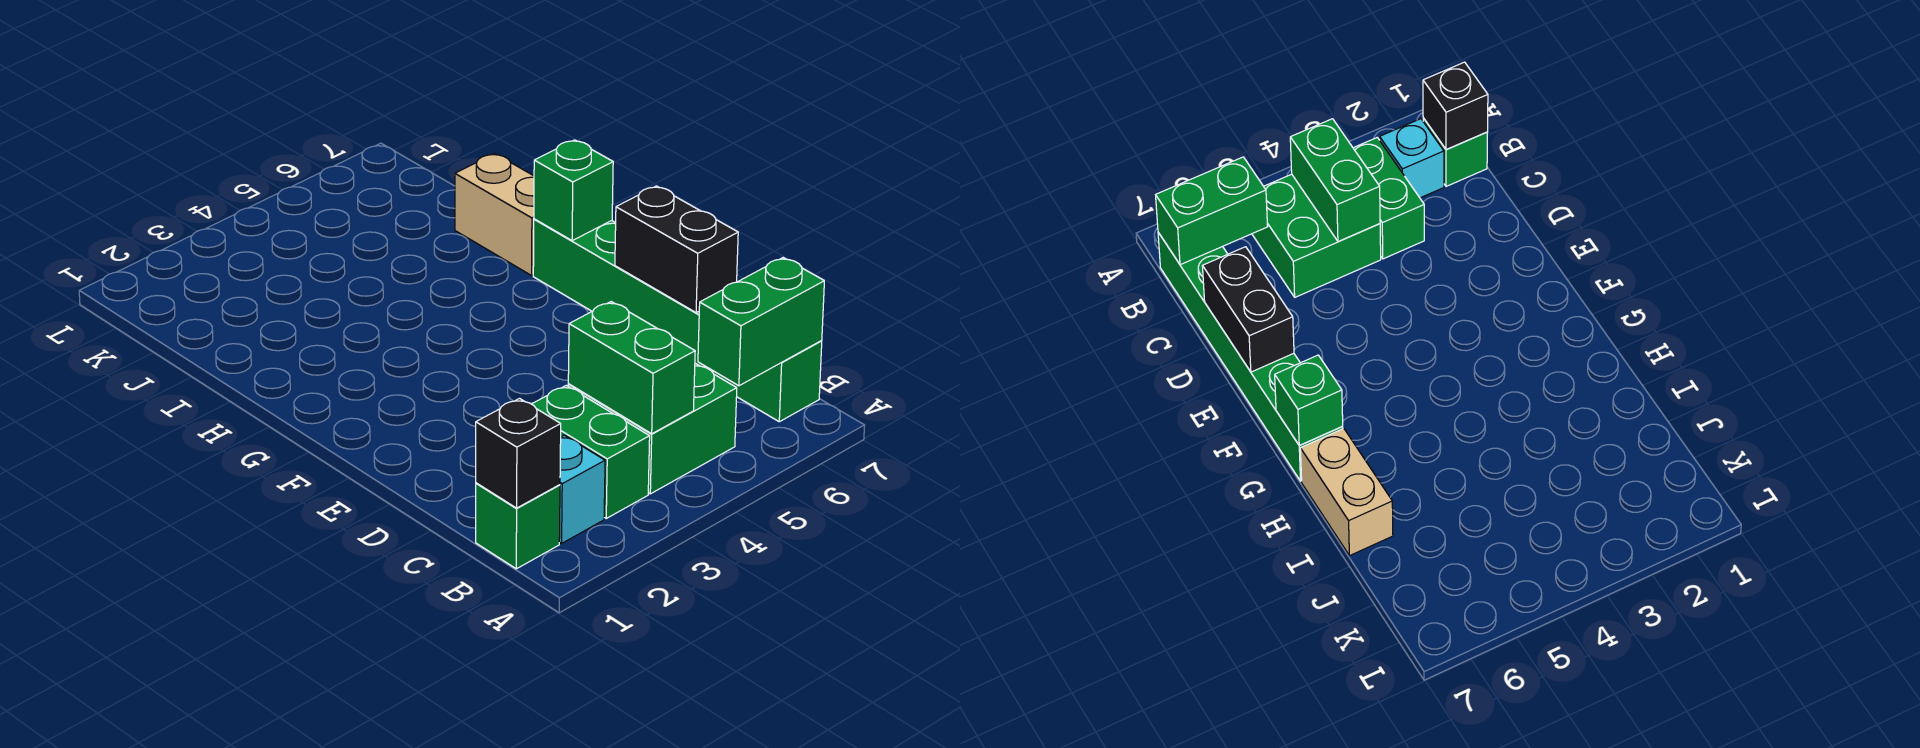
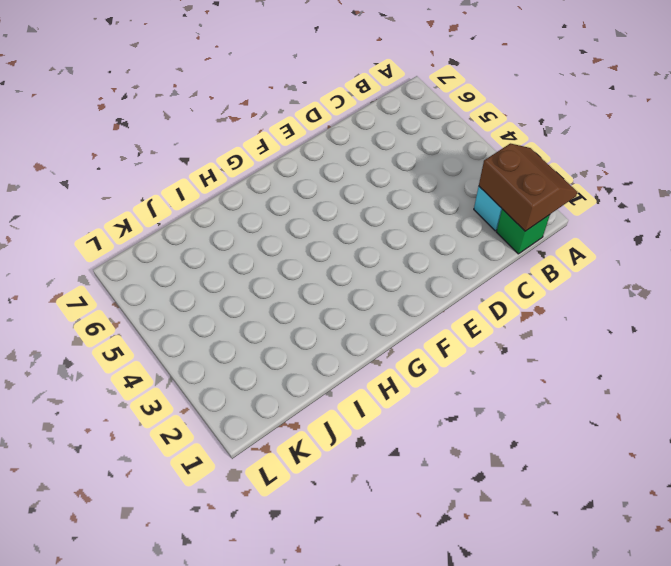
brown slope A1:B2 level 2 top B -> black brick B1 level 2
none -> green brick B3:C3 level 1
none -> green brick B4:C5 level 1

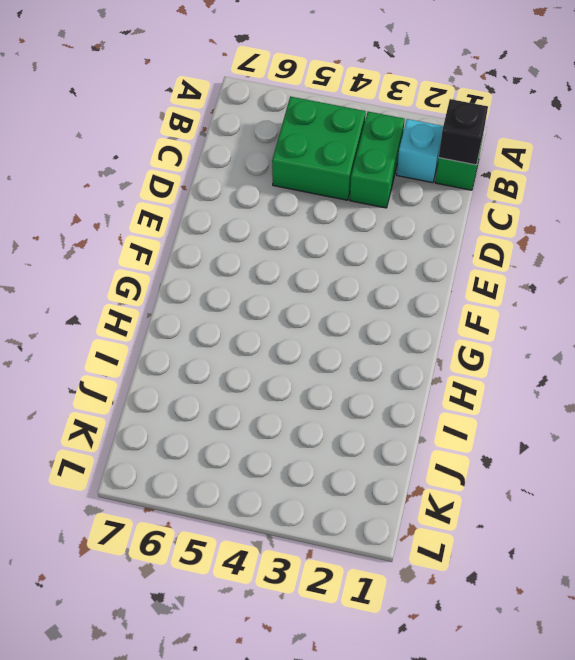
none -> green brick B7:G7 level 1
none -> tan brick H7:I7 level 1

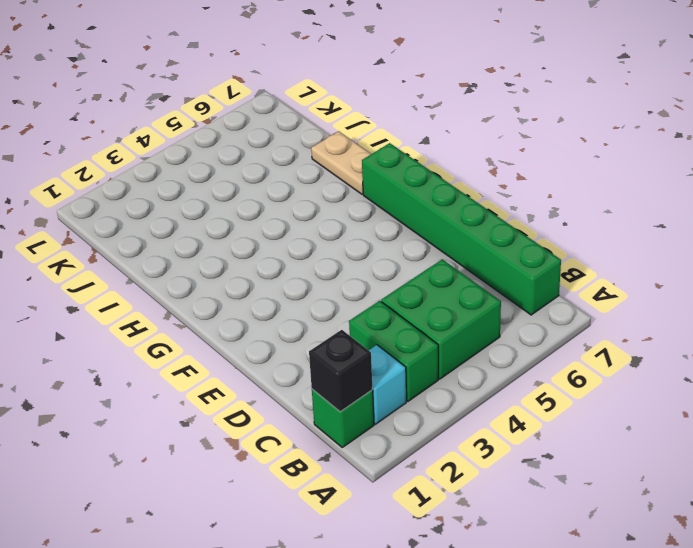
tan plate H7:I7 level 1 -> tan brick H7:I7 level 1
none -> green brick B4:C4 level 2
none -> green brick B6:B7 level 2

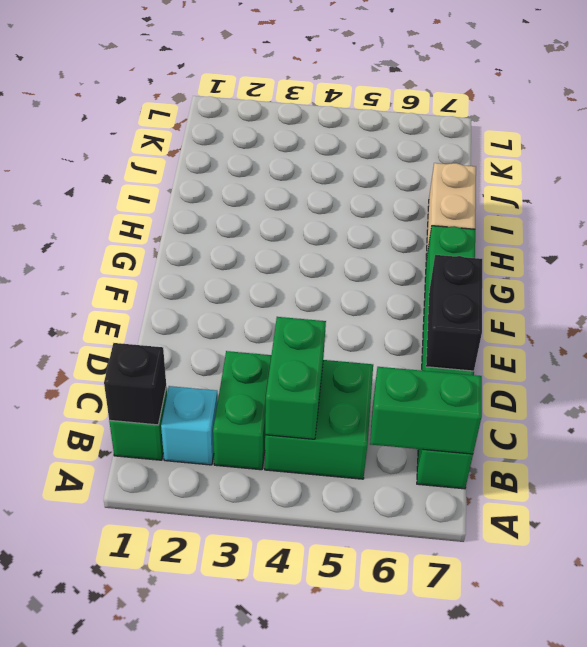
none -> green brick G7 level 2

